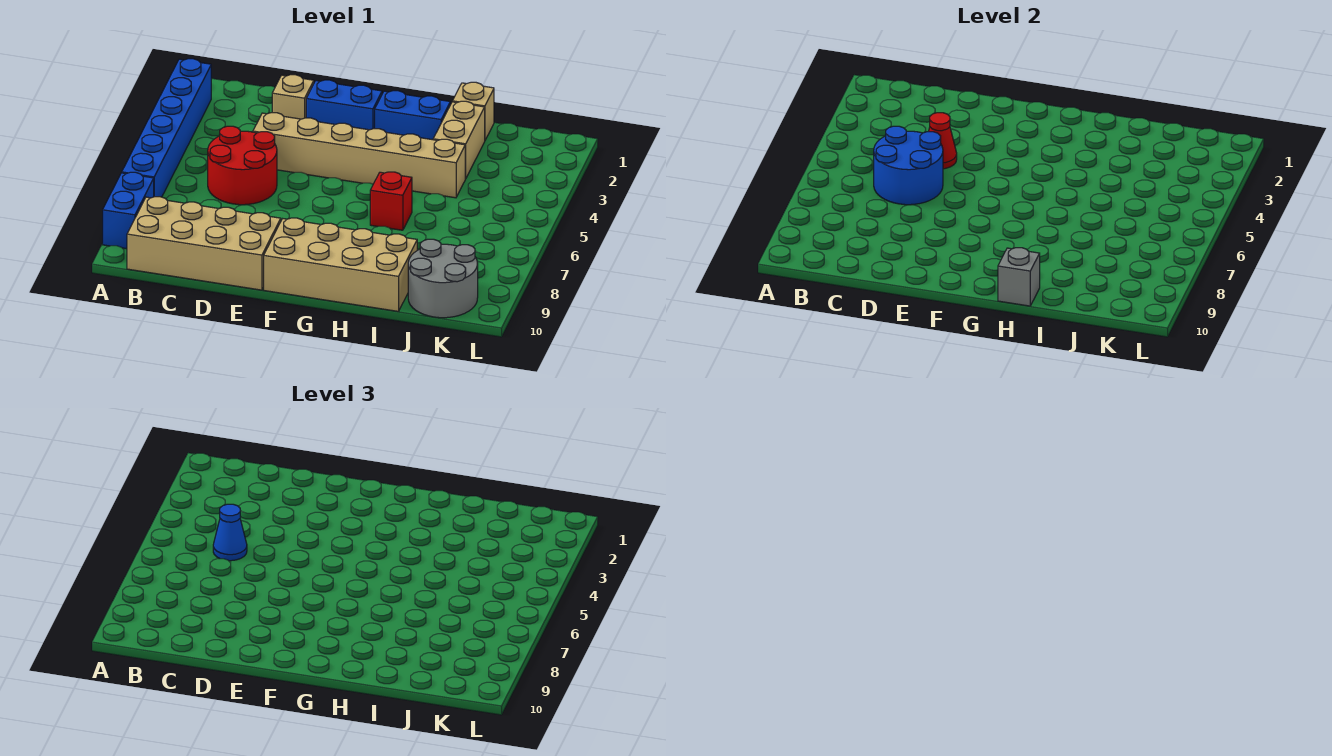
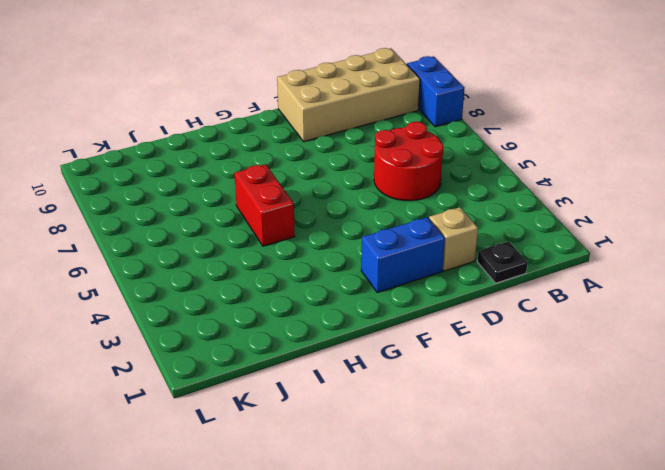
black plate C1 level 1 -> none
red brick H5:H6 level 1 -> red brick H6 level 1
none -> blue brick A2:A7 level 1
none -> tan brick D4:I4 level 1
none -> tan brick F9:I10 level 1

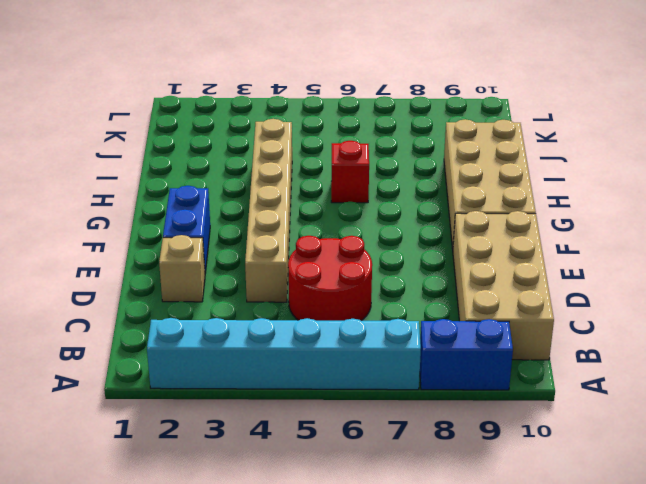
cyan brick A2:A7 level 1 -> blue brick A2:A7 level 1
none -> blue brick G2:H2 level 1
none -> tan brick I1 level 1
none -> tan brick I2:I3 level 1

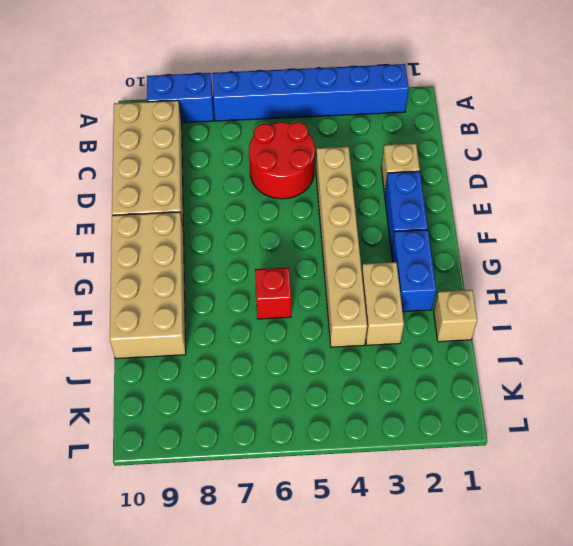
tan brick H3:I3 level 1 -> tan brick I2:I3 level 1
none -> grey round brick J9:K10 level 1
none -> blue round brick C5:D6 level 2
none -> red cone D4 level 2

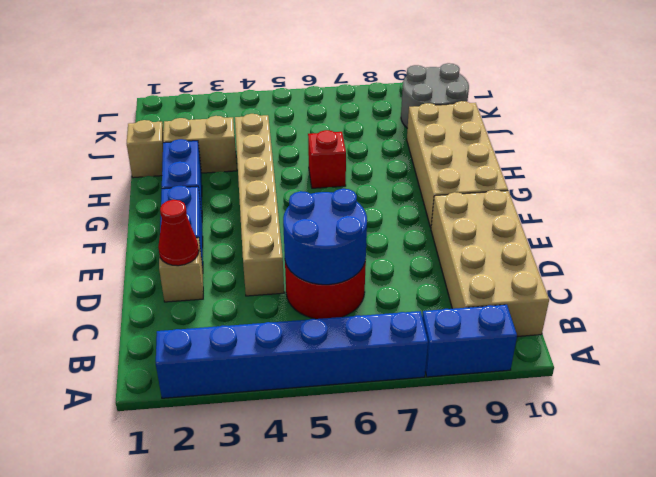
red cone D2 level 2 -> red cone D4 level 2
none -> grey brick H10 level 2
none -> blue cone C5 level 3

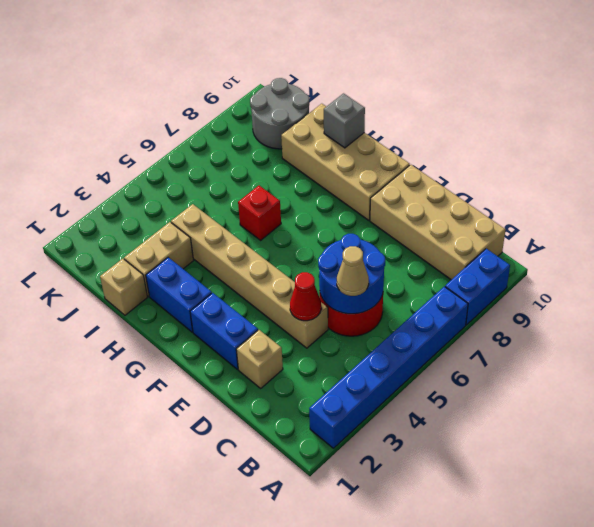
tan cone C5 level 3 -> blue cone C5 level 3

